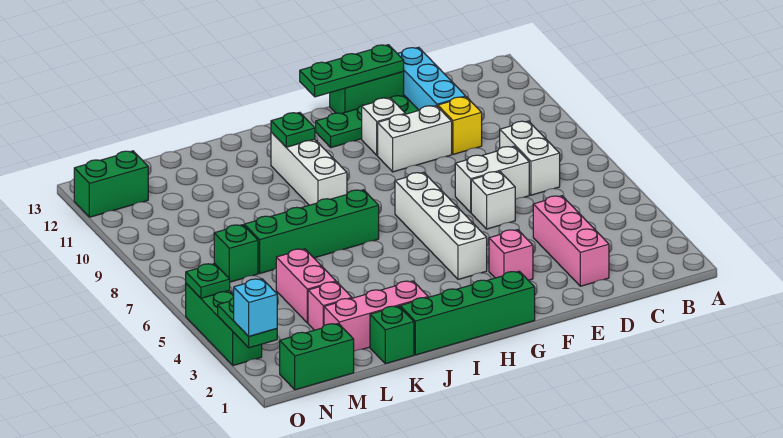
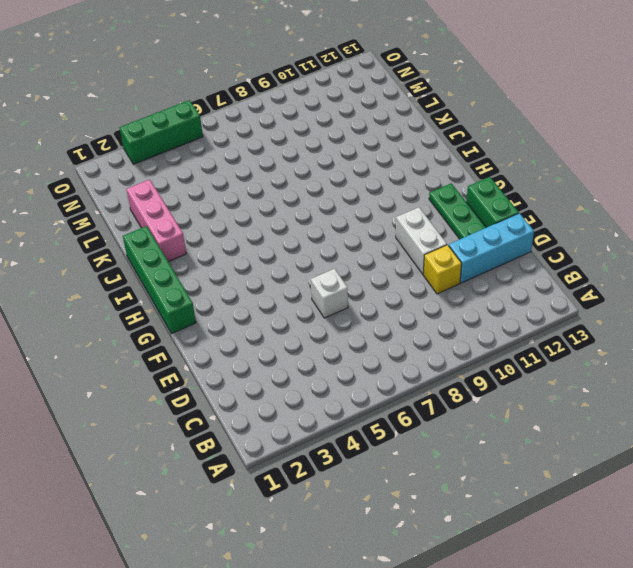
none -> white brick C7:C8 level 1
none -> pink brick D2:D4 level 1
none -> white brick D7:E7 level 1

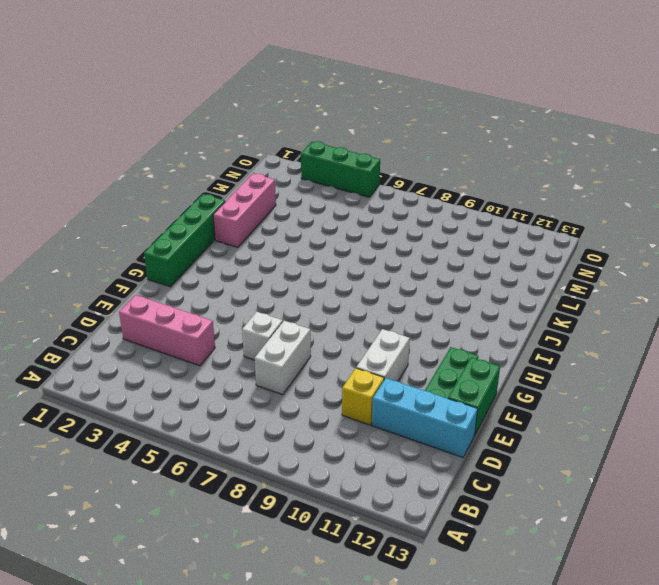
none -> white brick C7:C8 level 1
none -> pink brick F3 level 1
none -> white brick F11 level 1

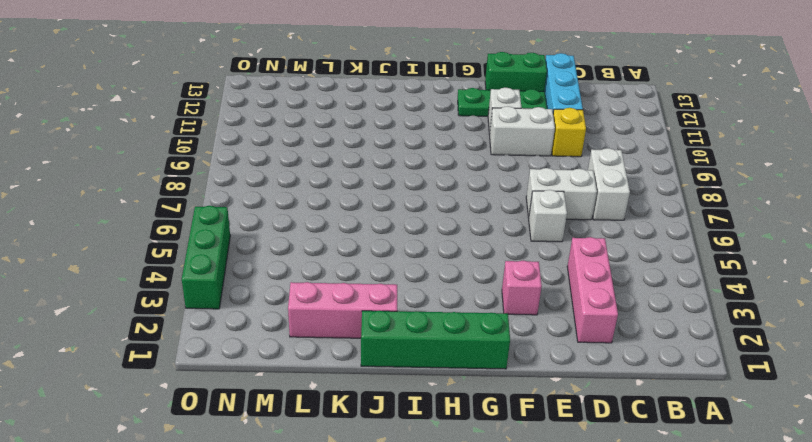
none -> white brick G4:G7 level 1
none -> green brick I7:L7 level 1
none -> white brick I9:I11 level 1

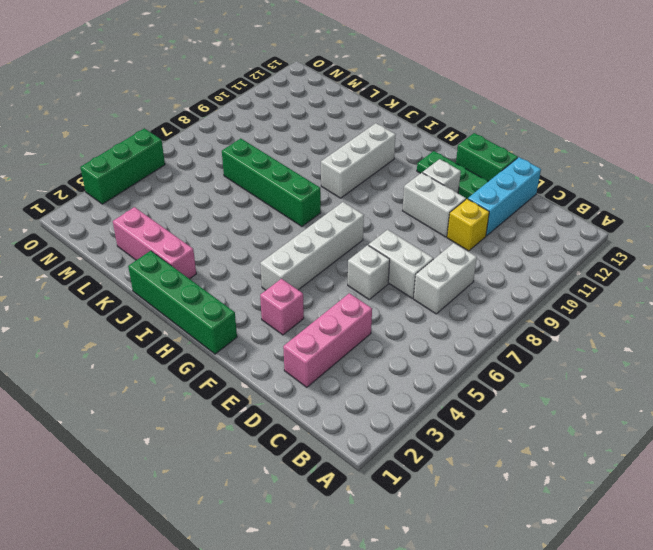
none -> green brick K1 level 1
none -> pink brick L3 level 1
none -> pink brick L4:L5 level 1

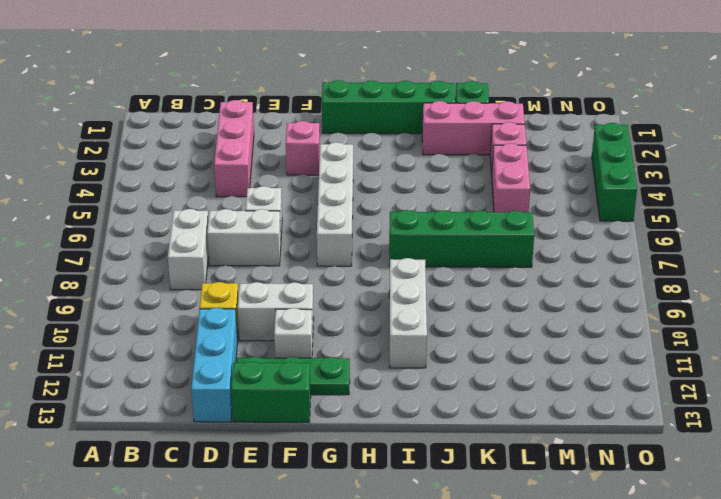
none -> green brick M1:N1 level 1
none -> green brick M7 level 1
none -> green brick N12:O12 level 1

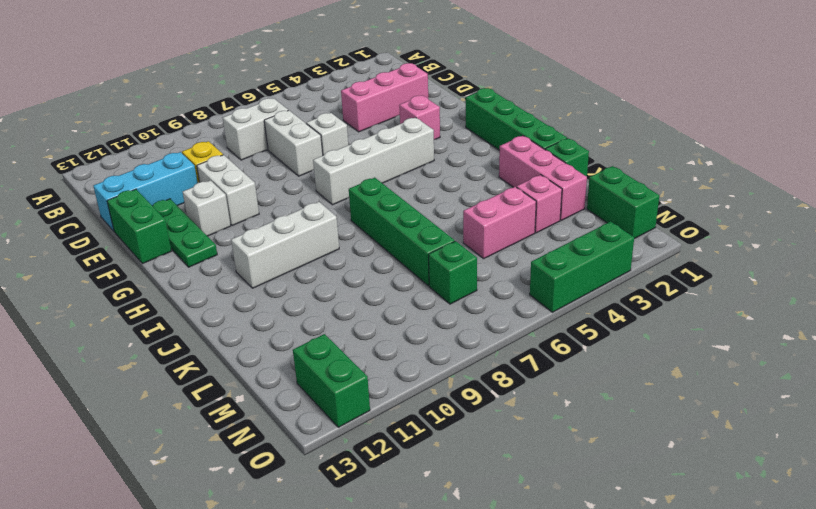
none -> green plate E13:G13 level 2
none -> green plate I11 level 2
none -> green plate O2:O3 level 2

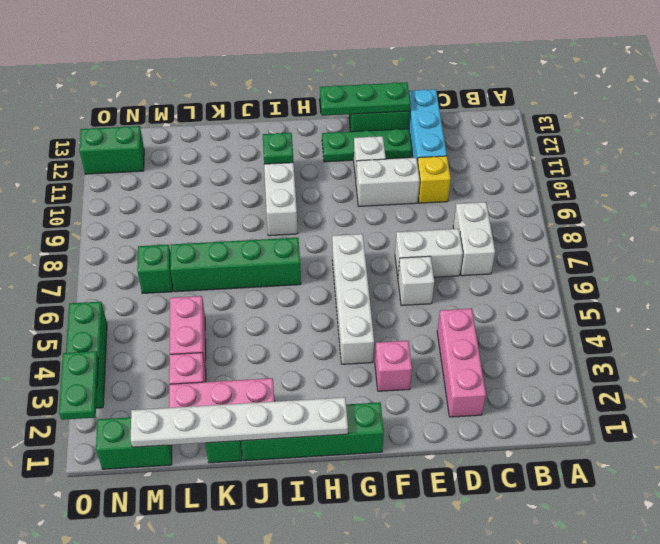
white plate H1:M1 level 2 -> none
none -> green plate O5 level 2
none -> cyan brick O2 level 3

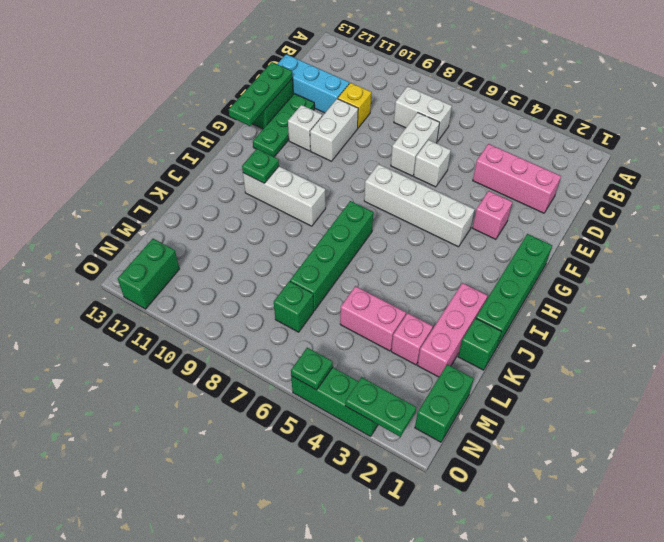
none -> cyan brick O2 level 3

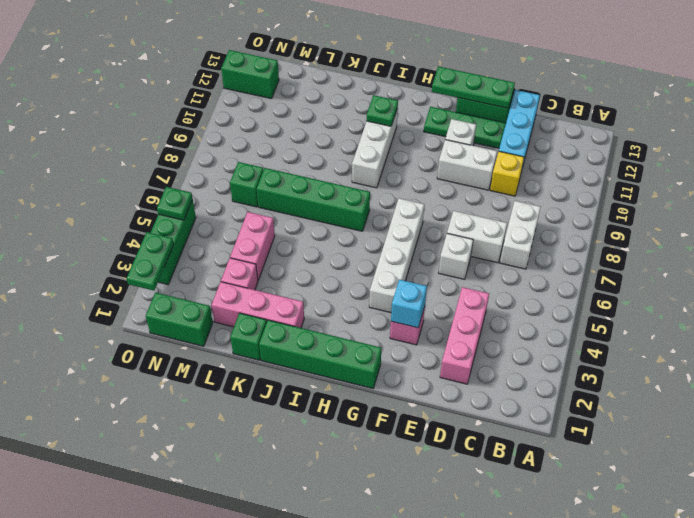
cyan brick F3 level 2 -> cyan brick O2 level 3

